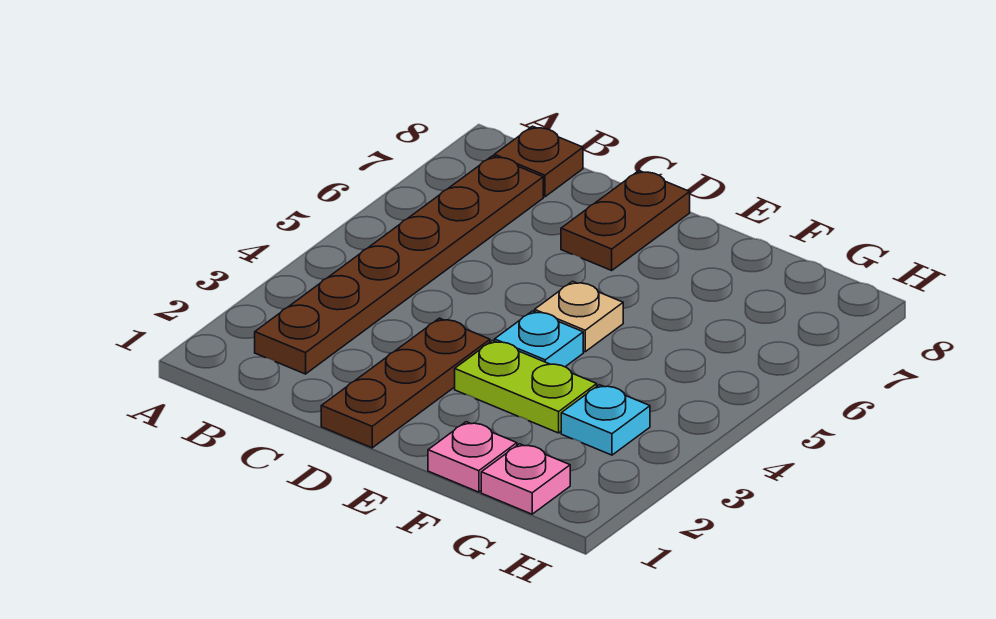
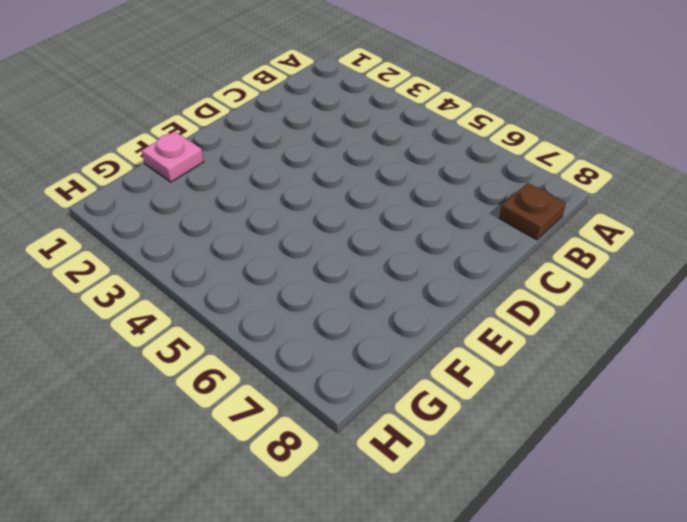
none -> brown plate B2:B7 level 1
none -> brown plate D1:D3 level 1

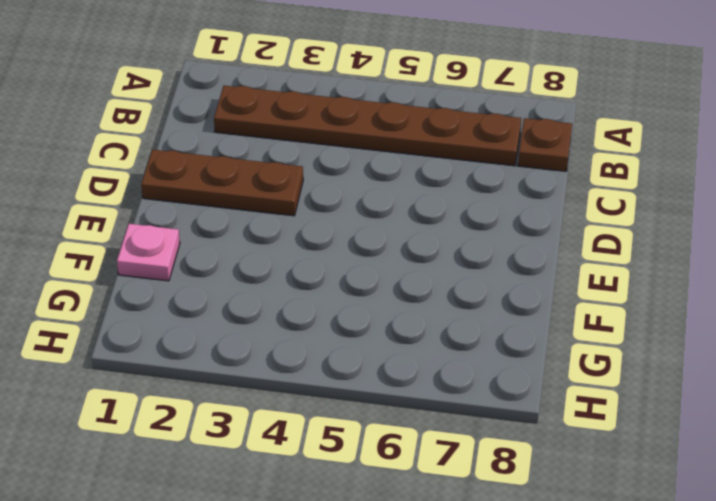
none -> brown plate D7:D8 level 1
none -> lime plate E3:F3 level 1

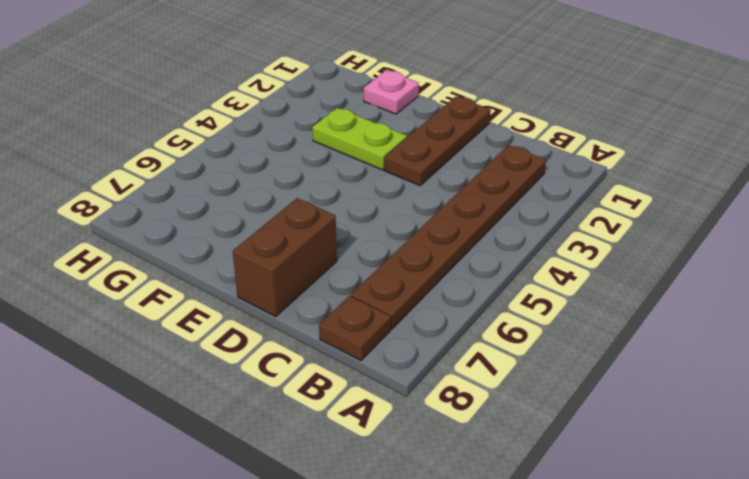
brown brick D7:D8 level 1 -> brown plate D7:D8 level 1
none -> cyan plate E4 level 1
none -> tan plate E5 level 1

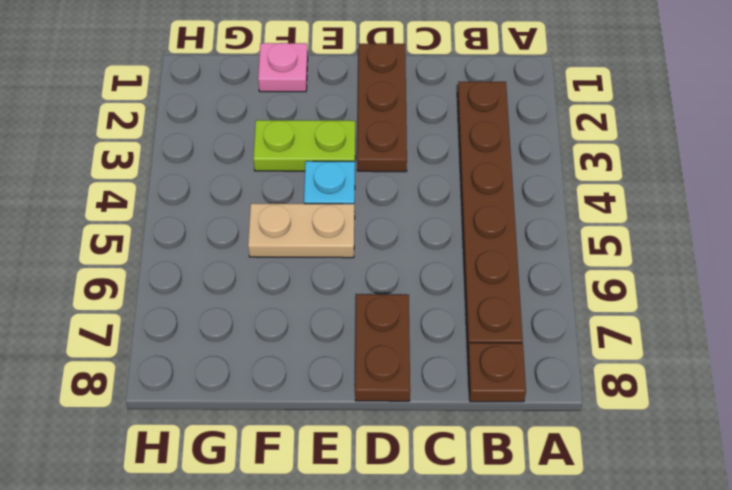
tan plate E5:F5 level 1 -> tan plate E5 level 1
none -> pink plate G1 level 1
none -> cyan plate G3 level 1

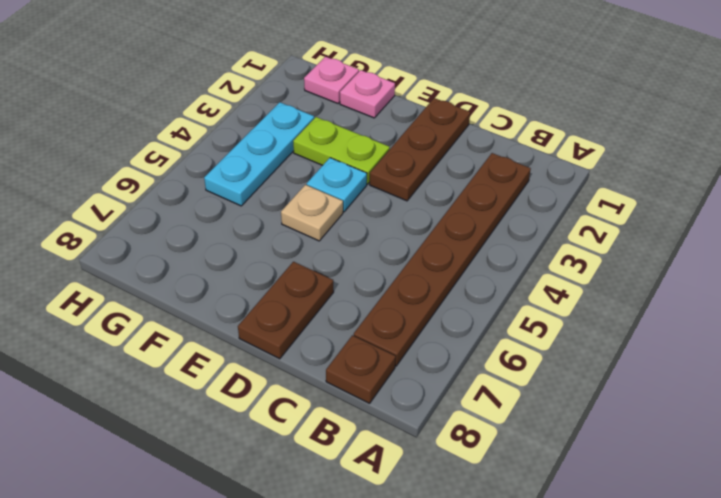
cyan plate G3:G5 level 1 -> cyan plate G3 level 1

